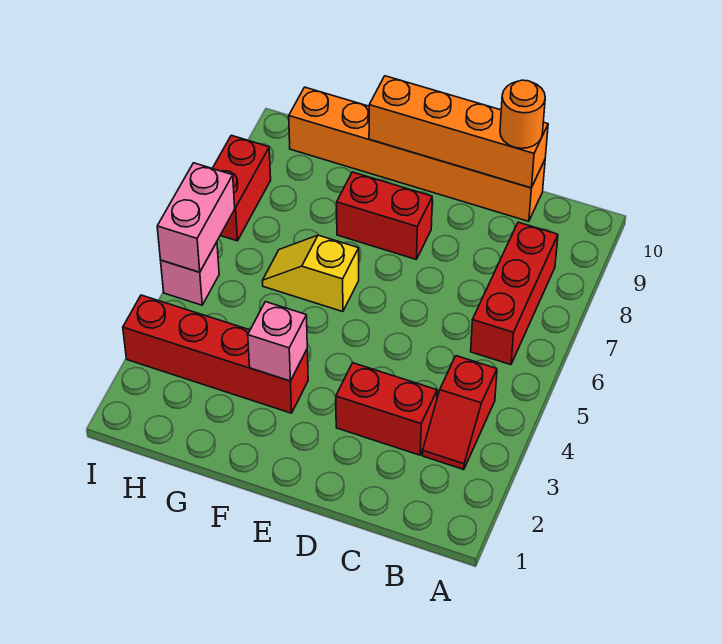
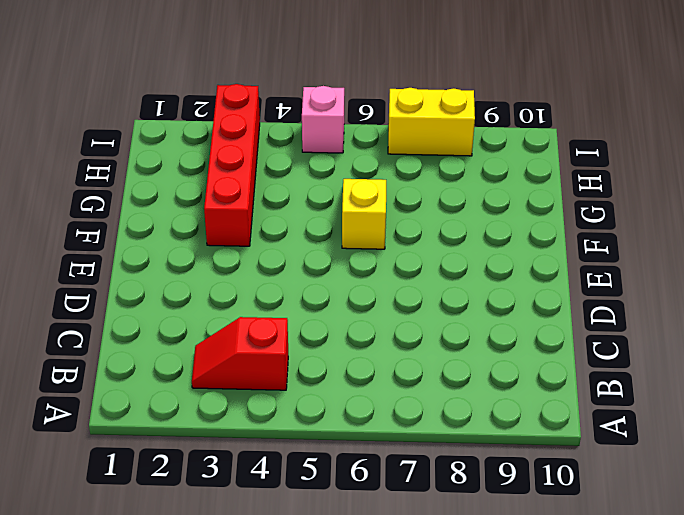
yellow brick I7:I8 level 1 -> red brick I7:I8 level 1
none -> red brick B6:B8 level 1
none -> red brick C3:D3 level 1
none -> orange brick C10:H10 level 1

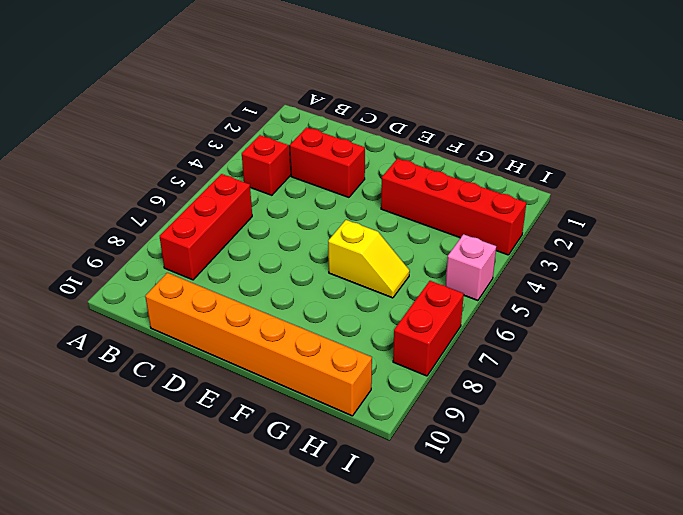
none -> red brick E8:F8 level 1
none -> orange brick C10:F10 level 2
none -> pink brick F3 level 2

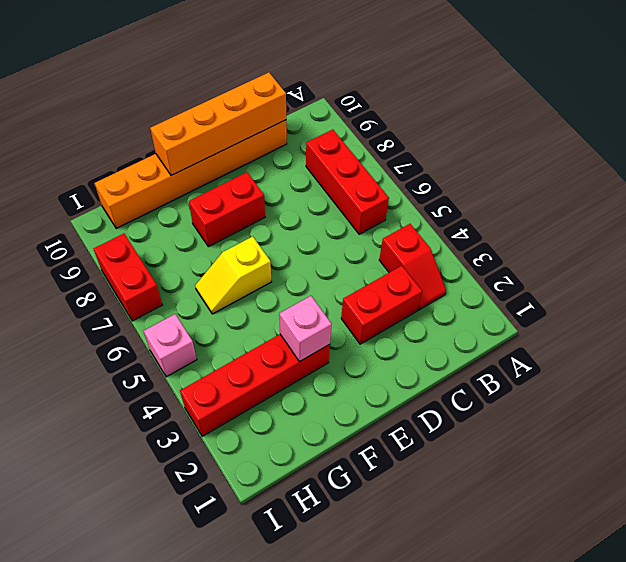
none -> pink brick I5:I6 level 2
none -> orange round brick C10 level 3

